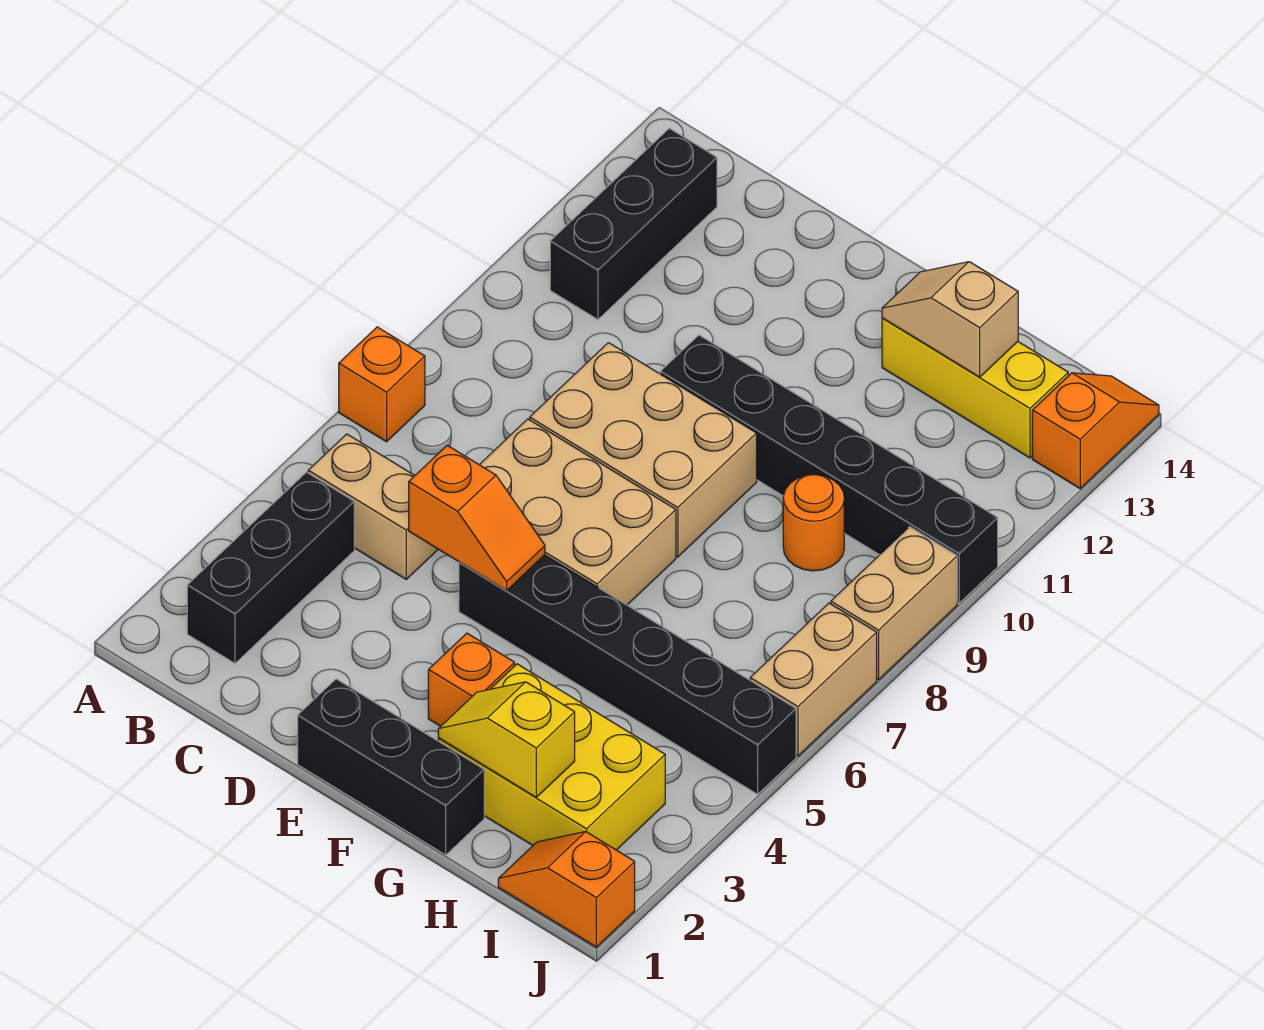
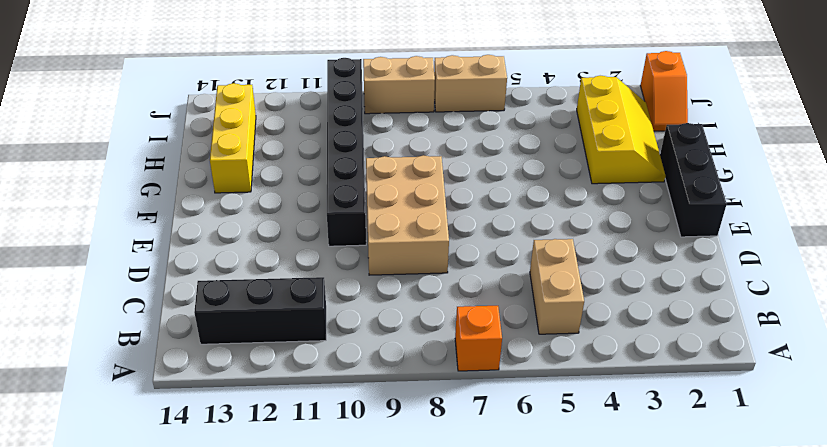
yellow slope G2:I3 level 1 top 3 -> yellow brick G2:I3 level 1
none -> black brick B2:B4 level 1
none -> tan brick D6:F7 level 1
none -> black brick E5:J5 level 1

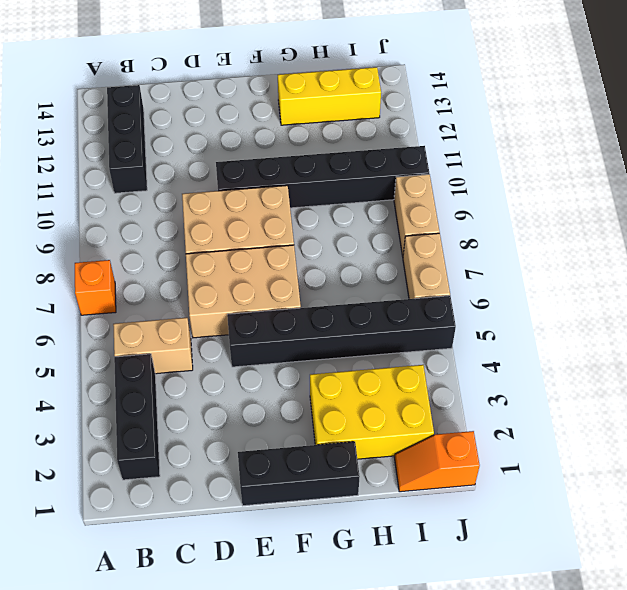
none -> orange brick F3 level 1
none -> orange round brick H9 level 1
none -> orange slope J13:J14 level 1 top 13

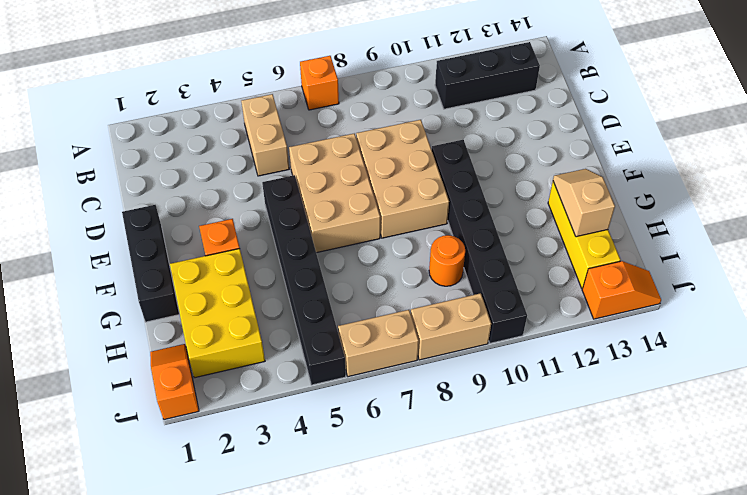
none -> black brick B2:B4 level 1
none -> orange slope D5:E5 level 2 top D
none -> yellow slope G2:H2 level 2 top H

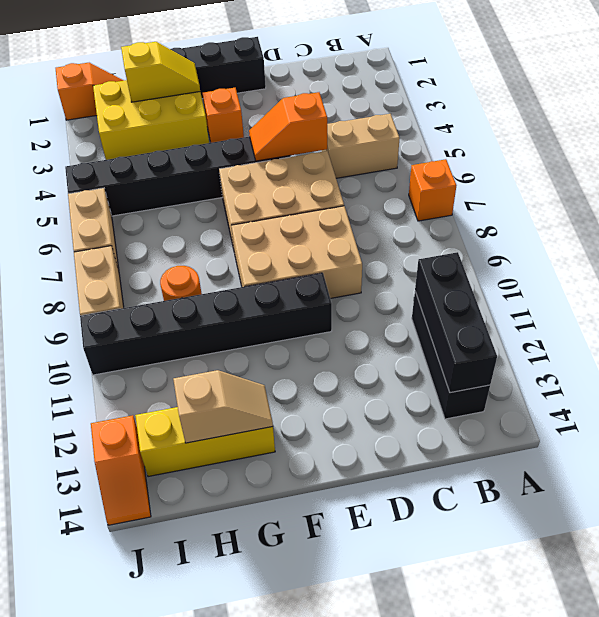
black brick B11:B13 level 2 -> black brick B2:B4 level 1

